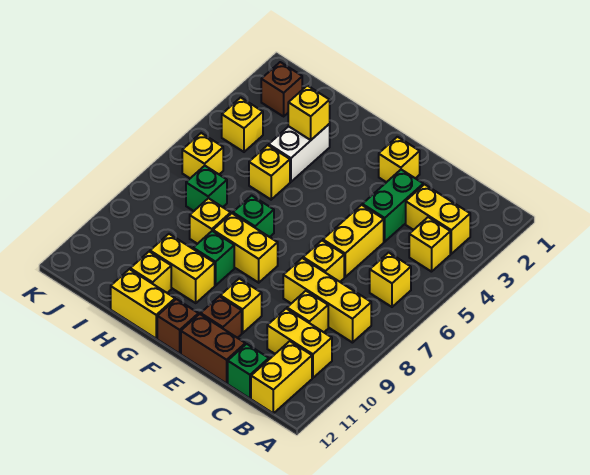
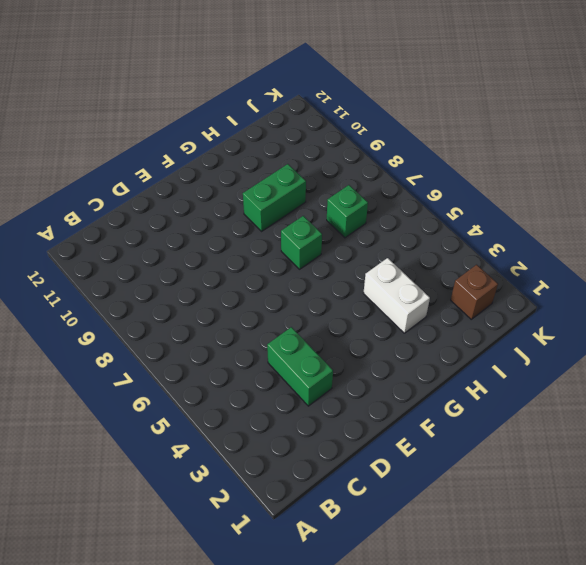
green brick G9:H9 level 1 -> green brick G9 level 1
none -> yellow brick B3:C3 level 1
none -> yellow brick B4 level 1
none -> yellow brick B6 level 1
none -> yellow brick B8:D8 level 1

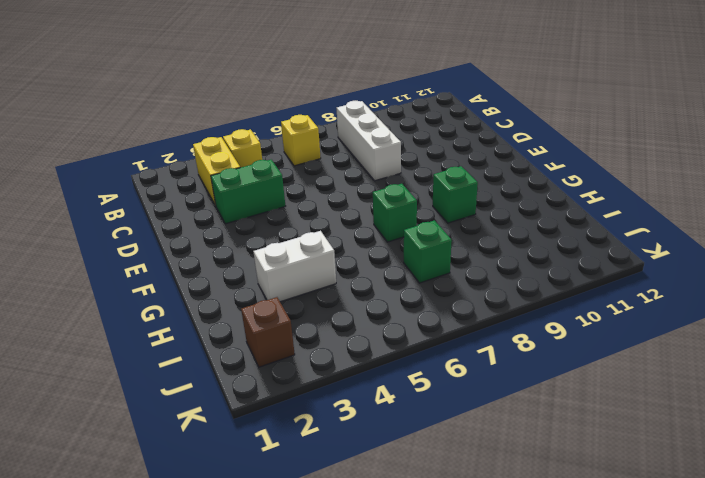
white brick B8:D8 level 1 -> yellow brick B8:D8 level 1
none -> yellow brick B10:C10 level 1
none -> yellow brick B11:B12 level 1
none -> yellow brick C9 level 1
none -> green brick C12 level 1

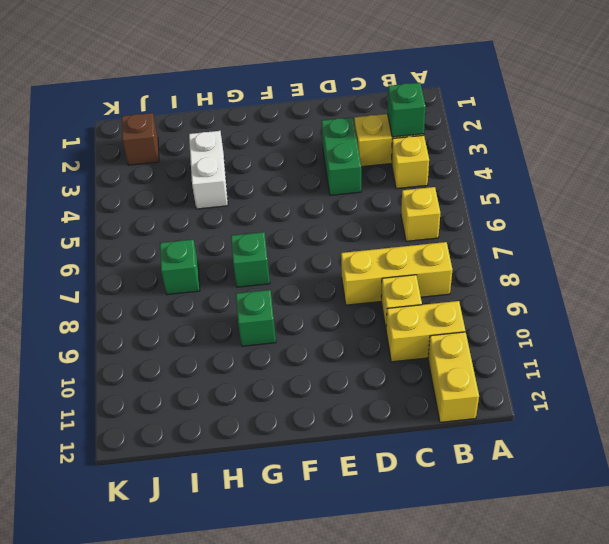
green brick B3 level 2 -> green brick C12 level 1
none -> yellow brick D5:D6 level 1
none -> yellow brick D7 level 1
none -> brown brick D12:E12 level 1
none -> yellow brick E2 level 1

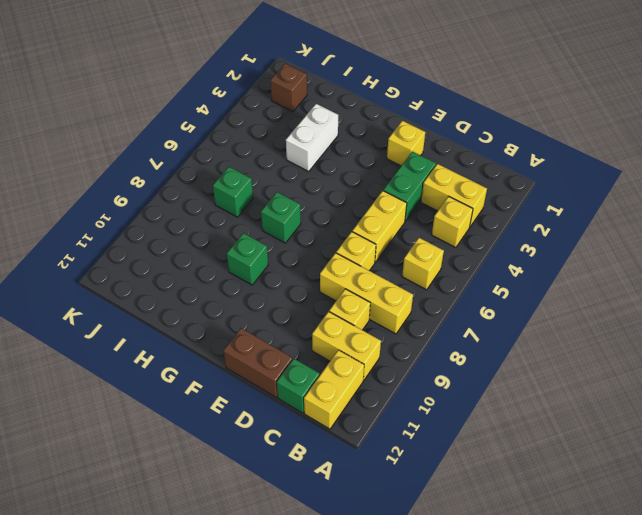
none -> yellow brick E10 level 1
none -> brown brick E11 level 1
none -> yellow brick F8:G8 level 1
none -> brown brick F12 level 1

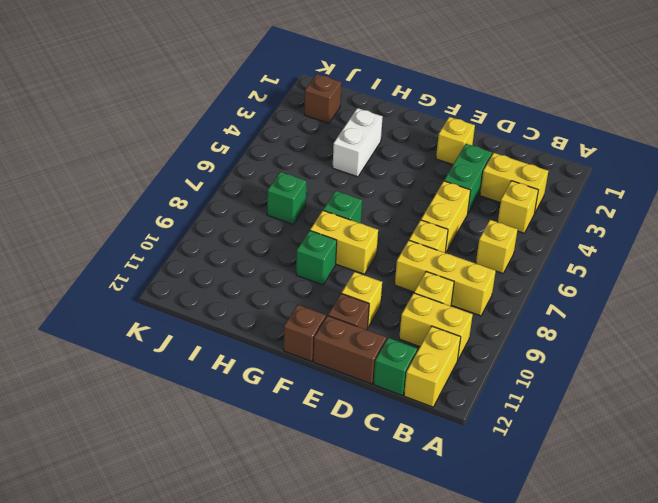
none -> yellow brick G10:H10 level 1
none -> yellow brick G12:H12 level 1
none -> yellow brick H5 level 1
none -> yellow brick H8 level 1

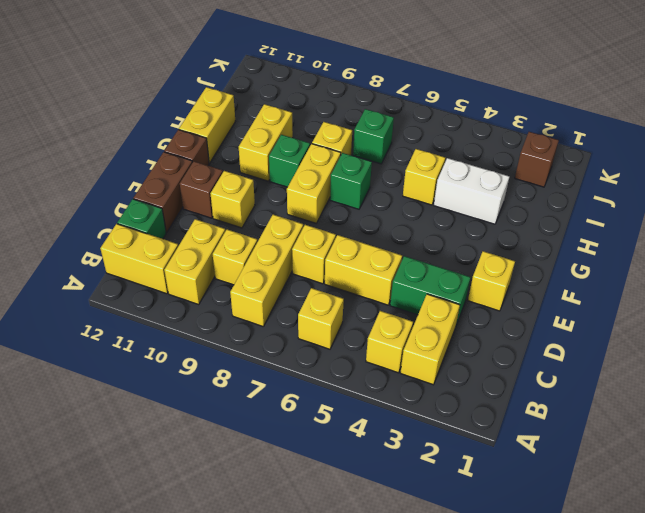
none -> yellow brick H11 level 1
none -> yellow brick J4 level 1
none -> yellow brick J6 level 1
none -> yellow brick H3 level 2

